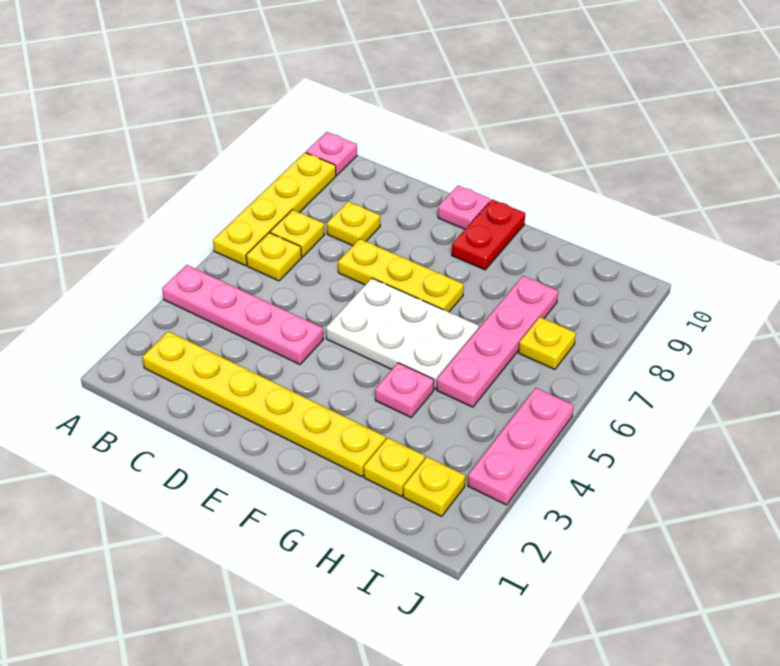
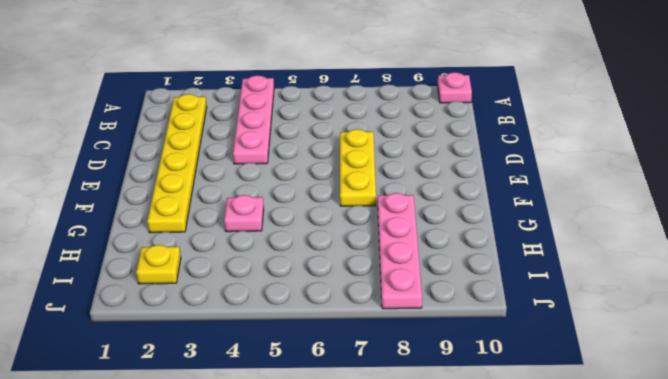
pink plate G8:J8 level 1 -> pink plate H5:H8 level 1
none -> yellow plate A6:A9 level 1
none -> yellow plate B6 level 1
none -> yellow plate B7 level 1

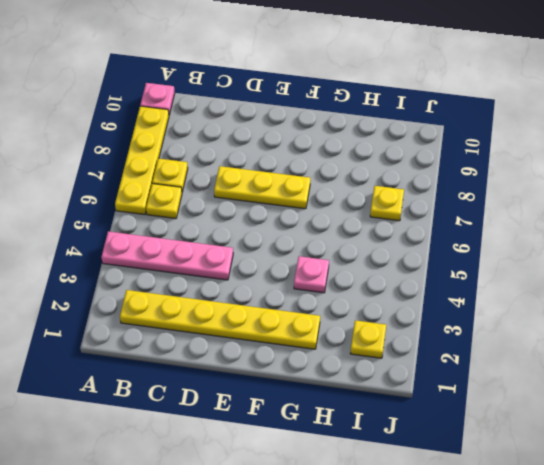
none -> yellow plate C8 level 1
none -> white plate E5:G6 level 1
none -> pink plate E10 level 1

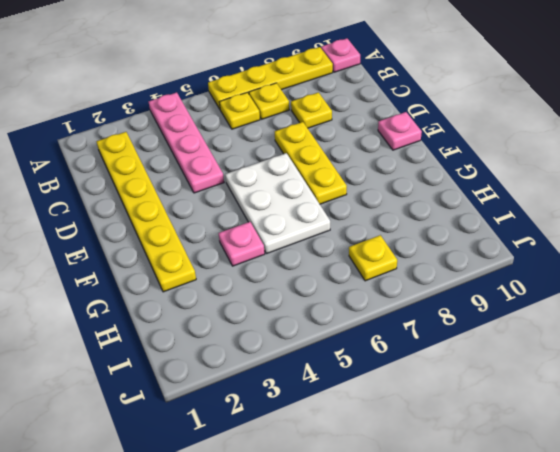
none -> red plate F9:F10 level 1
none -> yellow plate H2 level 1
none -> pink plate H5:H8 level 1

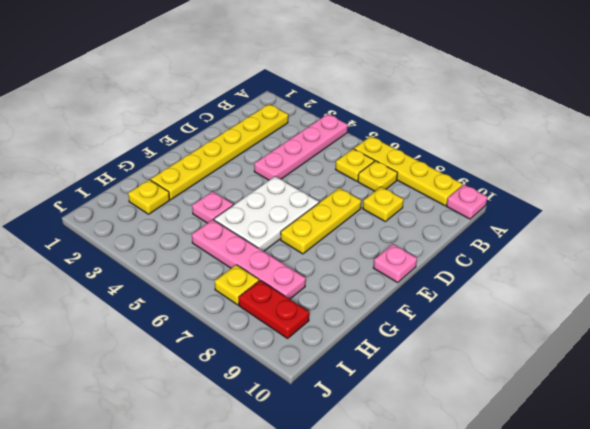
red plate I8:I9 level 1 -> red plate F9:F10 level 1
none -> yellow plate I2 level 1
none -> pink plate J3:J5 level 1

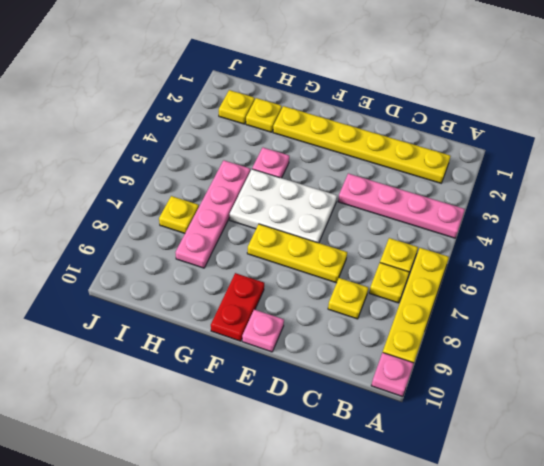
none -> pink plate J3:J5 level 1

